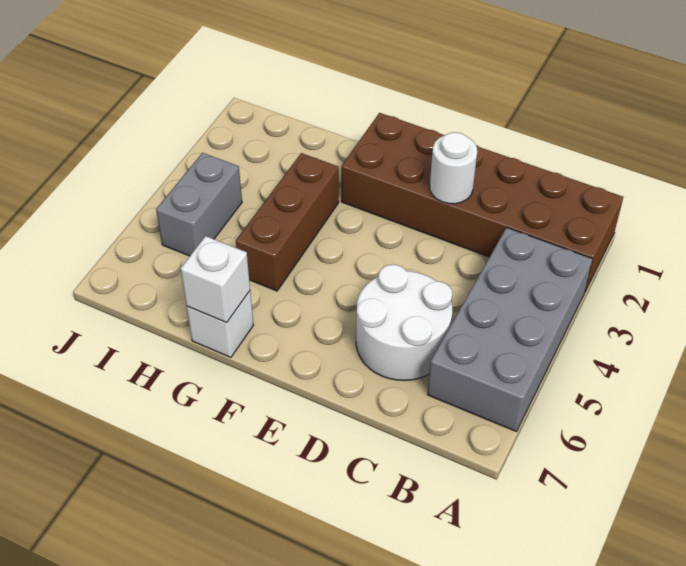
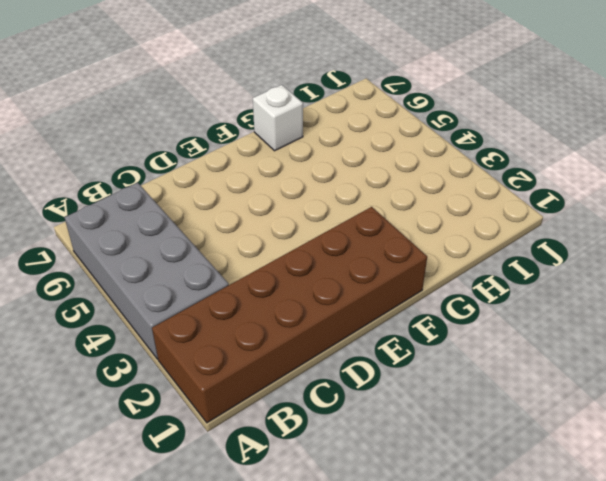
none -> white round brick C5:D6 level 1
none -> brown brick G3:G5 level 1

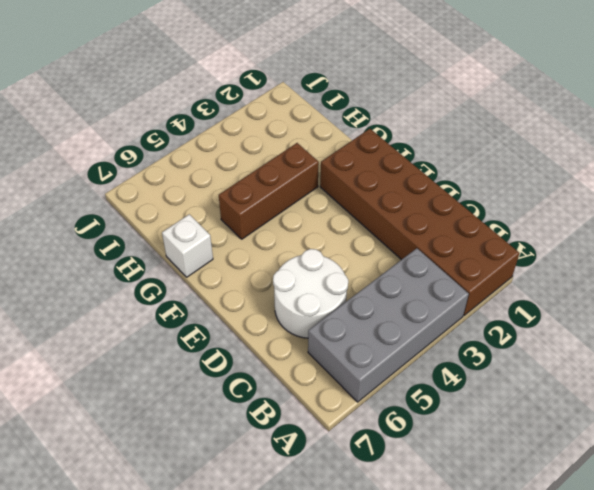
none -> grey brick I4:I5 level 1
none -> white round brick D2 level 2

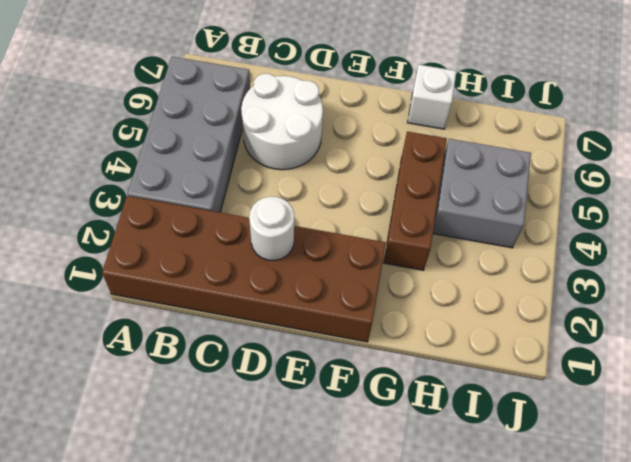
grey brick H4:I5 level 1 -> grey brick I4:I5 level 1
none -> white brick G7 level 2

